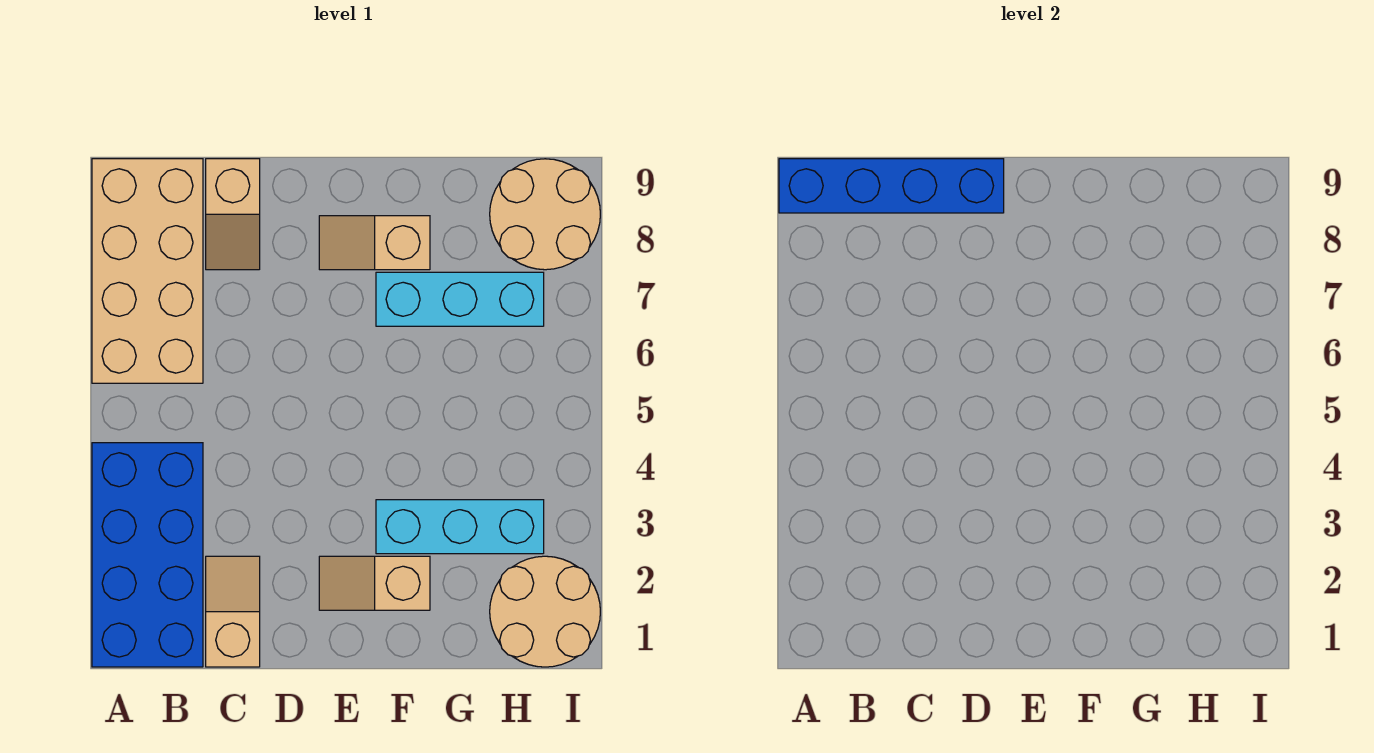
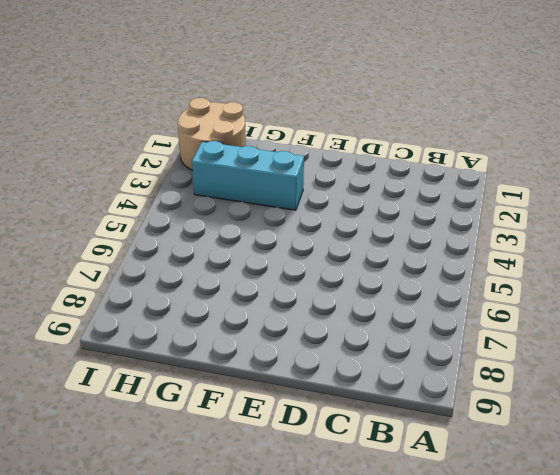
none -> blue brick A1:B4 level 1
none -> tan brick A6:B9 level 1

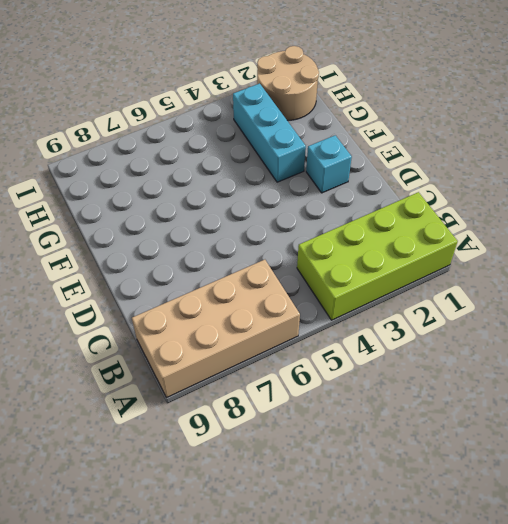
lime brick A1:B4 level 1 -> blue brick A1:B4 level 1
cyan brick E2 level 1 -> tan slope E2:F2 level 1 top F
none -> tan slope C1:C2 level 1 top 1
none -> tan slope C8:C9 level 1 top 9

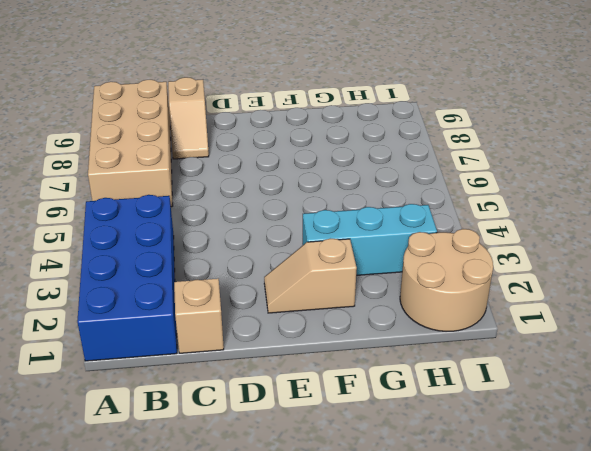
none -> tan slope E8:F8 level 1 top F
none -> cyan brick F7:H7 level 1

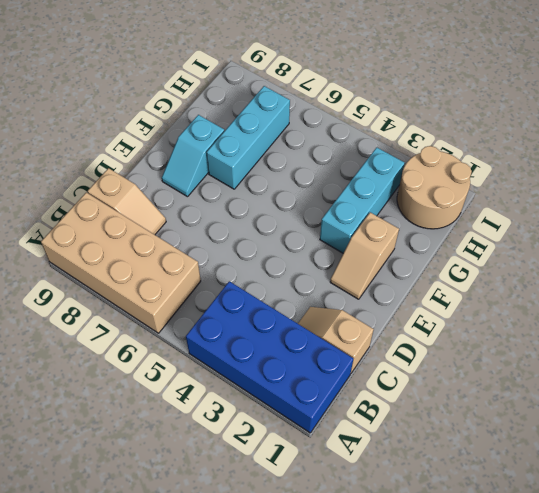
cyan slope E8:F8 level 1 top F -> tan slope E8:F8 level 1 top F
none -> tan round brick H8:I9 level 1
none -> blue brick A9:D9 level 2

